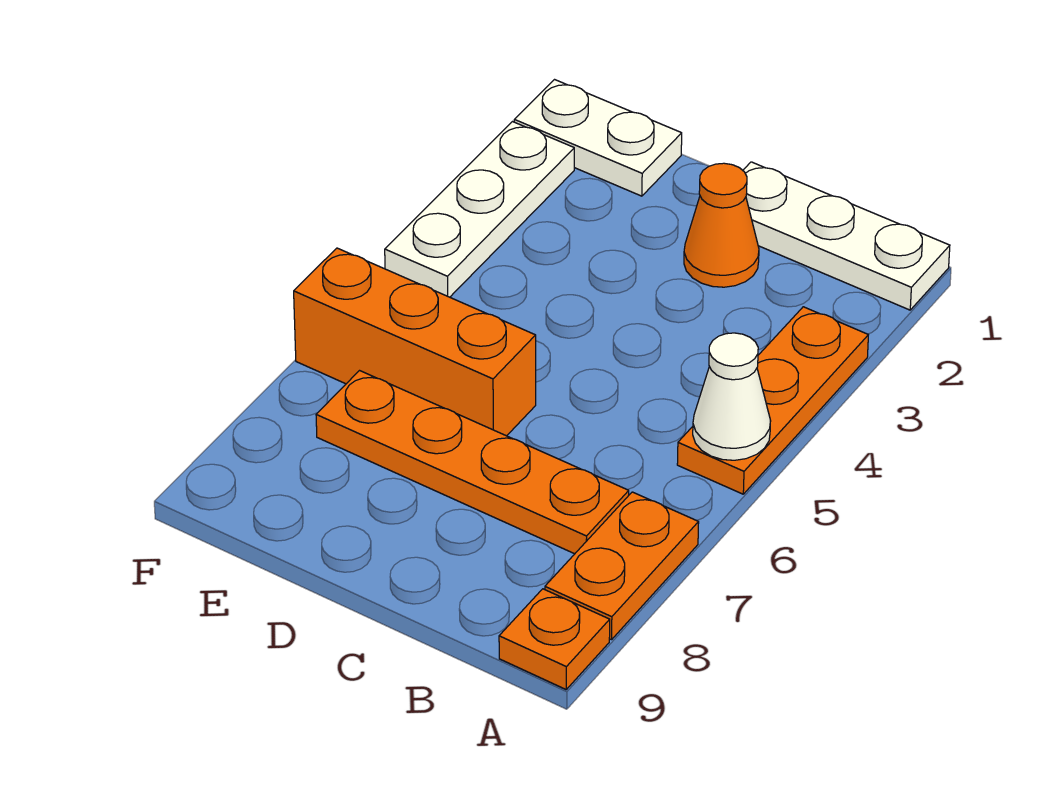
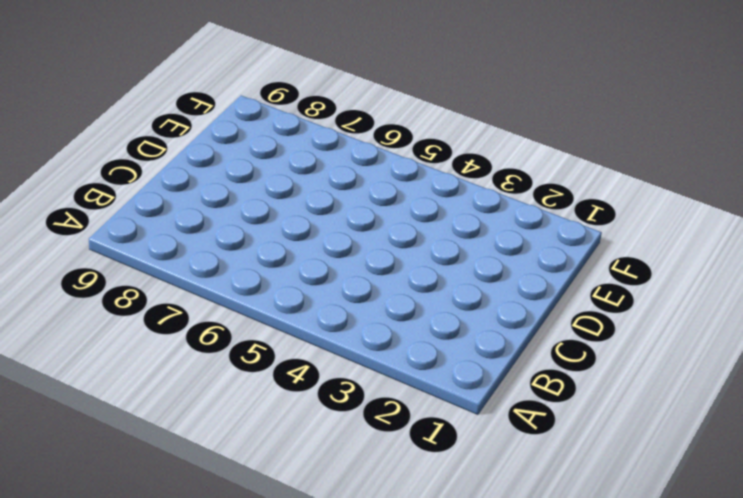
none -> white plate A1:C1 level 1
none -> orange plate A3:A5 level 1

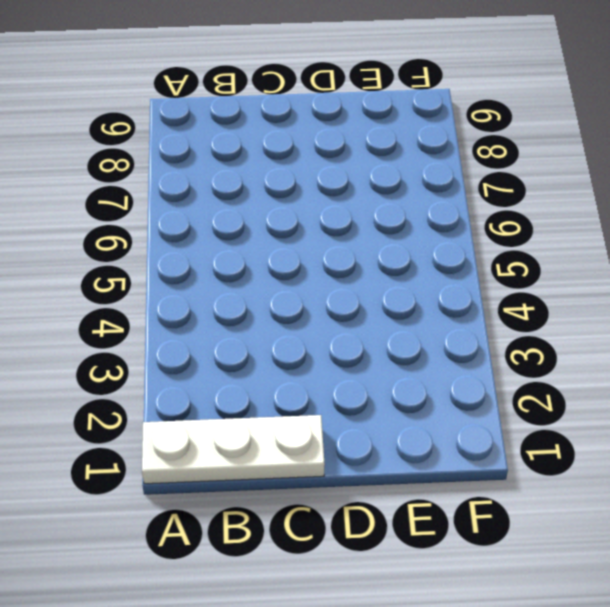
none -> orange plate A3:A5 level 1
none -> orange plate A7:A8 level 1

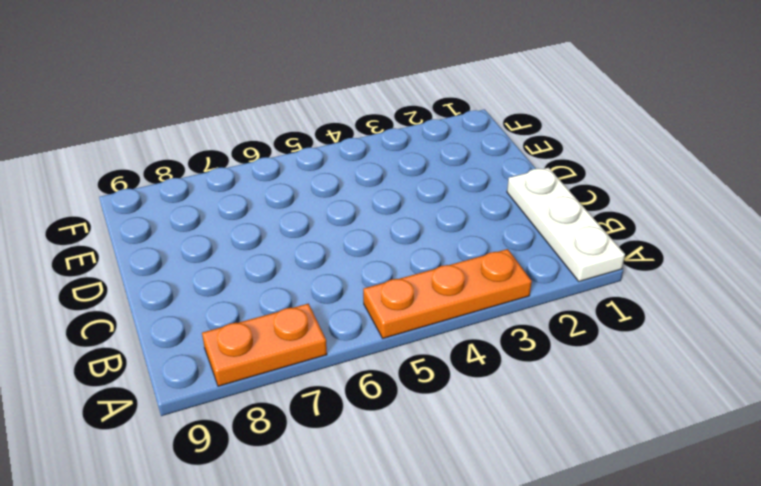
none -> orange plate A9 level 1
none -> orange plate B7:E7 level 1

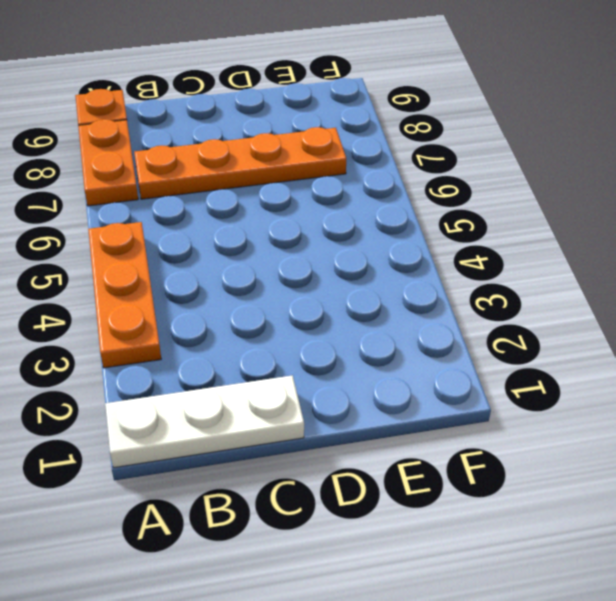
none -> orange cone C2 level 1
none -> orange brick D6:F6 level 1

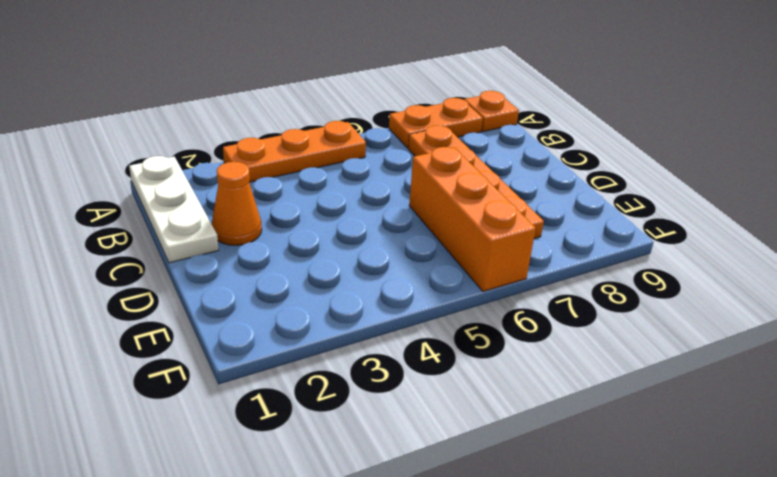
none -> white plate E1:F1 level 1
none -> white plate F2:F4 level 1

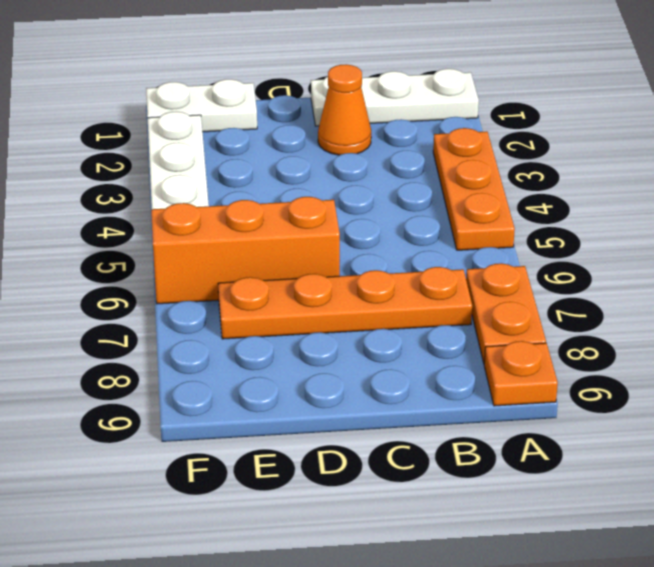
none -> white cone A5 level 2

